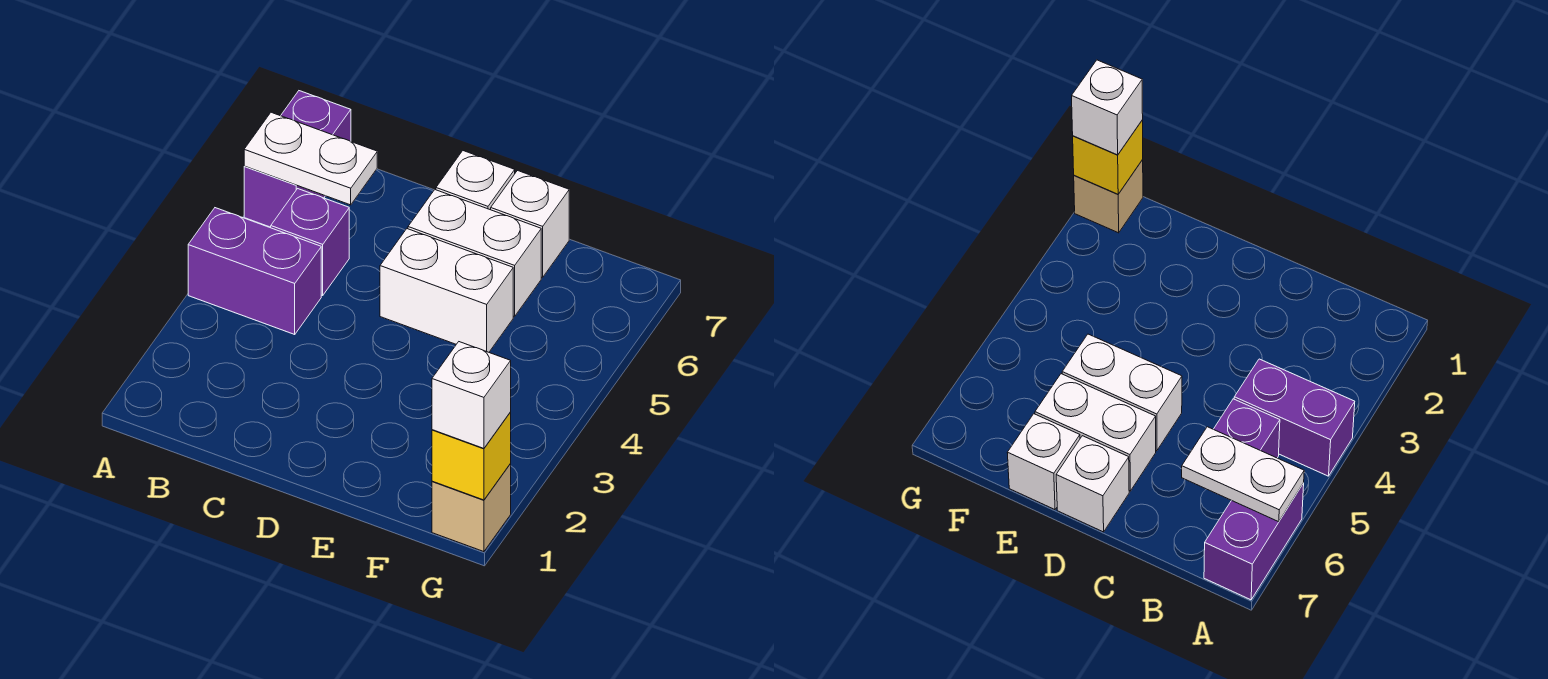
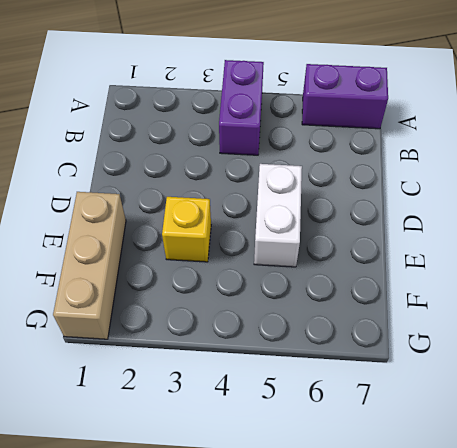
tan brick E1:G1 level 1 -> tan brick G1 level 1
yellow brick E3 level 1 -> yellow brick G1 level 2
none -> purple brick B5 level 1
none -> white brick D6:E6 level 1

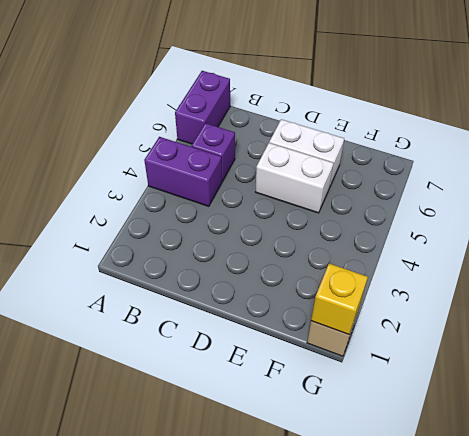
none -> white brick D7 level 1
none -> white brick E7 level 1

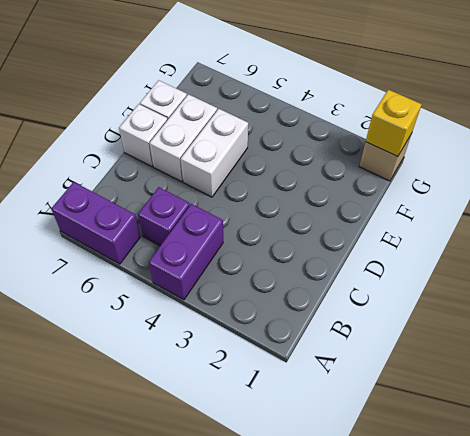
none -> white plate A6:B6 level 2
none -> white brick G1 level 3

